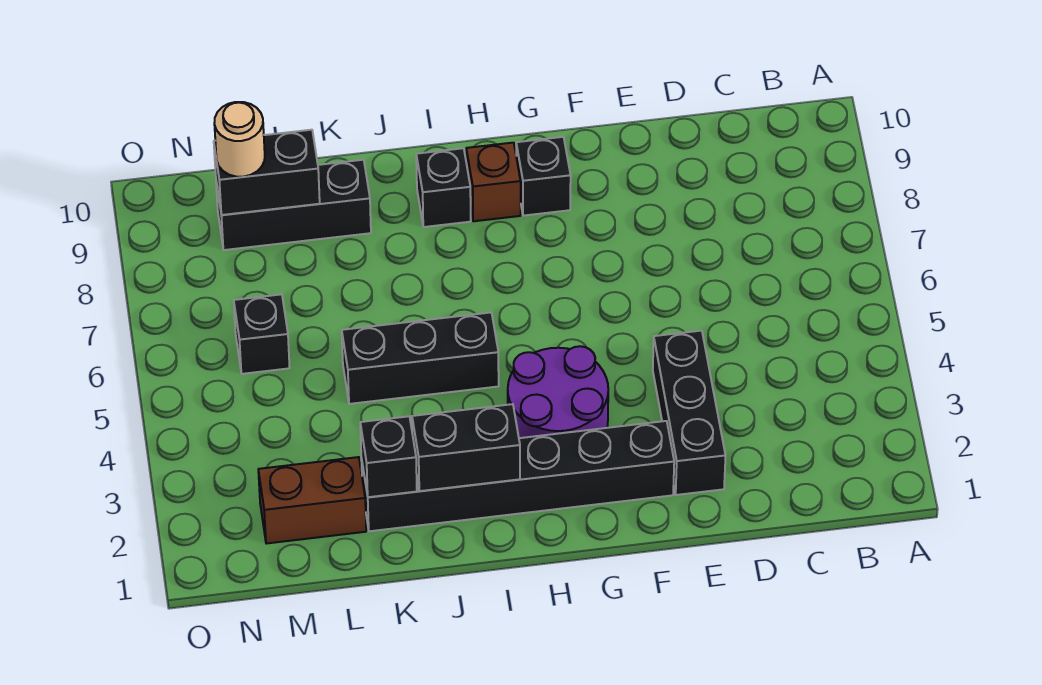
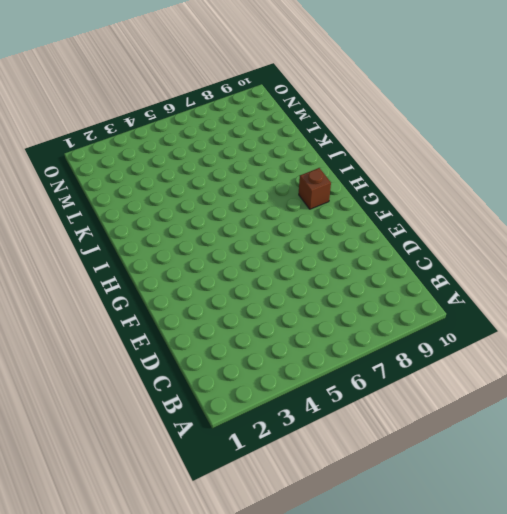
none -> black brick E2:E4 level 1
none -> black brick F2:K2 level 1
none -> purple round brick G3:H4 level 1

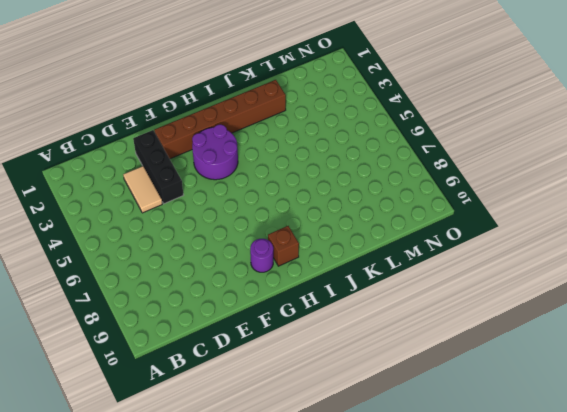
tan tile D3:D4 level 1 -> none
brown brick F2:K2 level 1 -> black brick F2:K2 level 1
purple round brick G9 level 1 -> black brick G9 level 1
none -> black brick I5:K5 level 1
none -> black brick I9 level 1
none -> black brick K9:M9 level 1

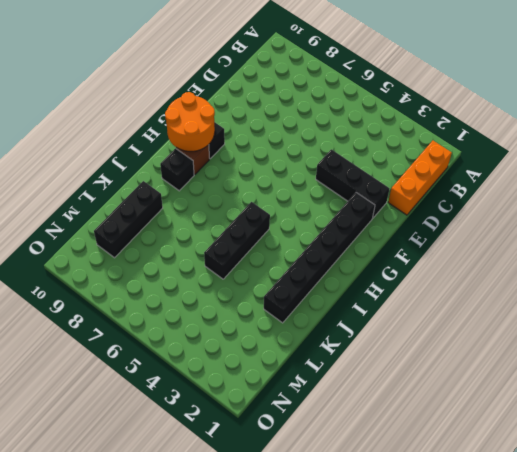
orange brick B1:D1 level 1 -> none
orange round brick G9:H10 level 2 -> none
none -> purple round brick G3:H4 level 1
none -> brown brick L2:M2 level 1
none -> black brick M6 level 1

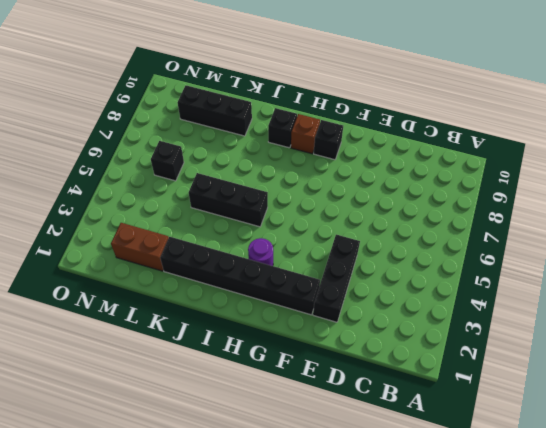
purple round brick H3 level 1 -> purple round brick G3:H4 level 1
none -> black brick I2:J2 level 2
none -> black brick K2 level 2
none -> black brick L9:M9 level 2

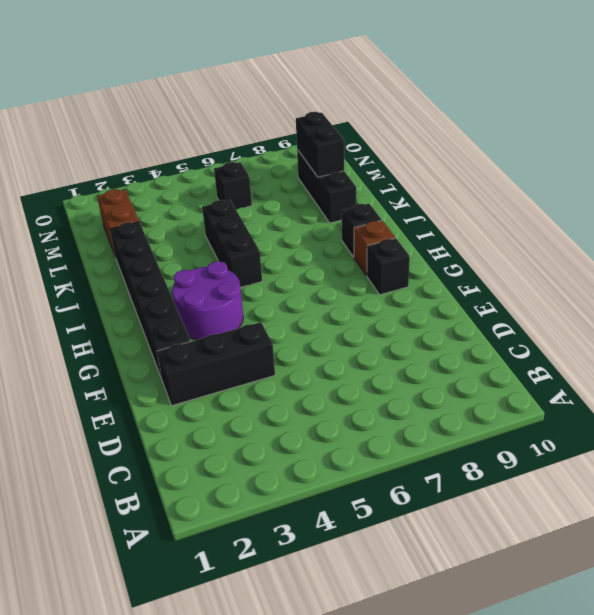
none -> black brick I2:J2 level 2
none -> black brick K2 level 2
none -> tan round brick M9 level 3

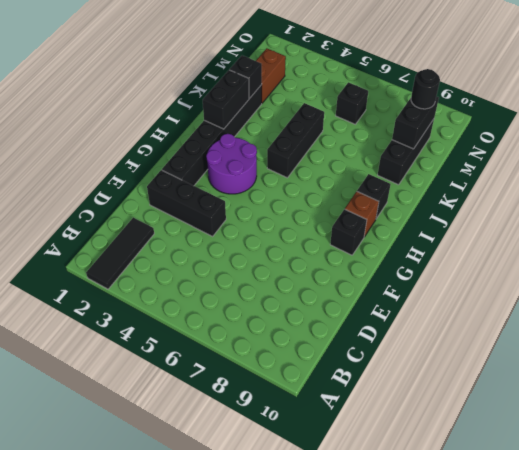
black tile A2:C2 level 1 -> none
black round brick M9 level 3 -> tan round brick M9 level 3

